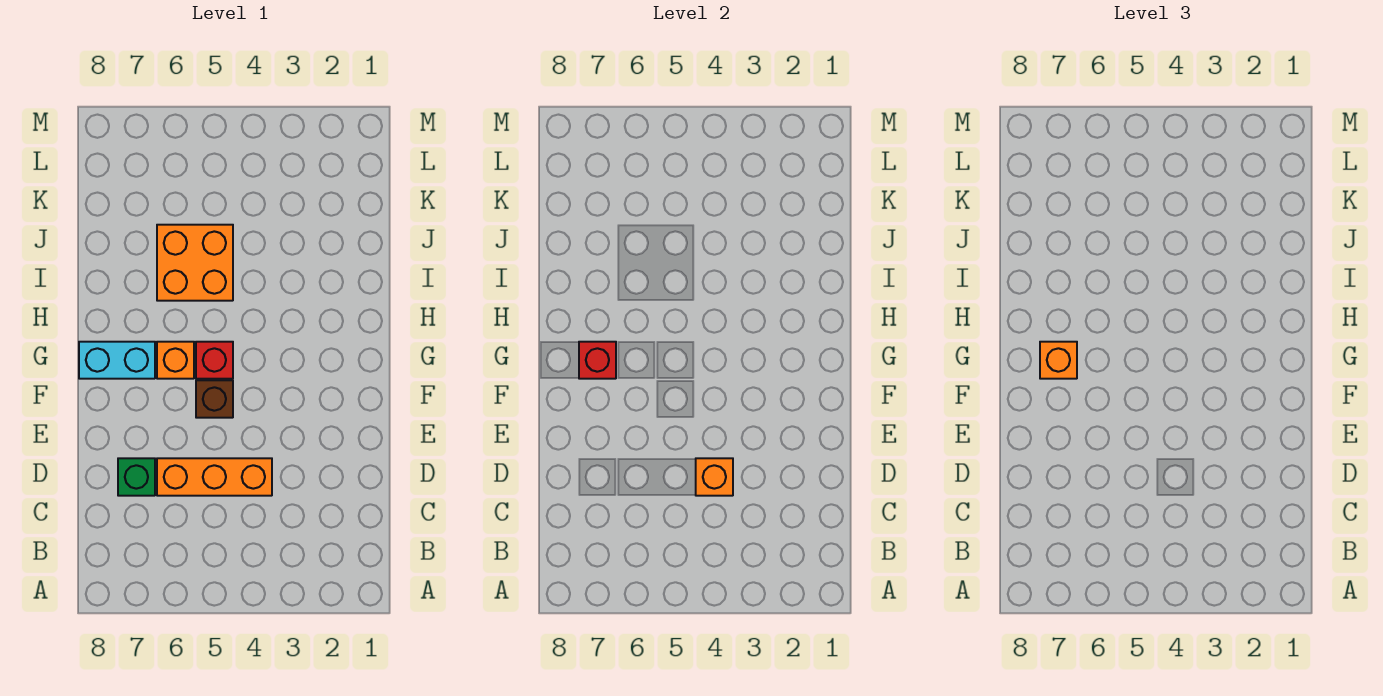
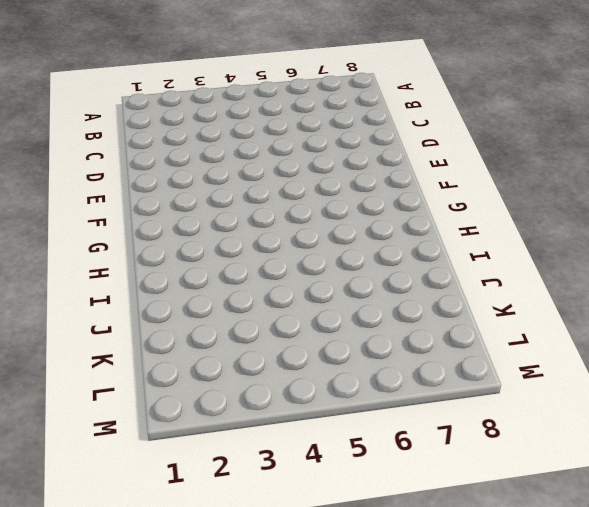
none -> orange brick D4:D6 level 1
none -> green brick D7 level 1

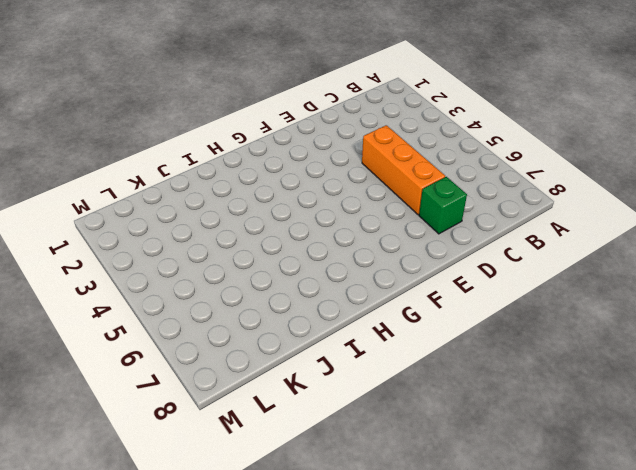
none -> brown brick F5 level 1
none -> red brick G5 level 1

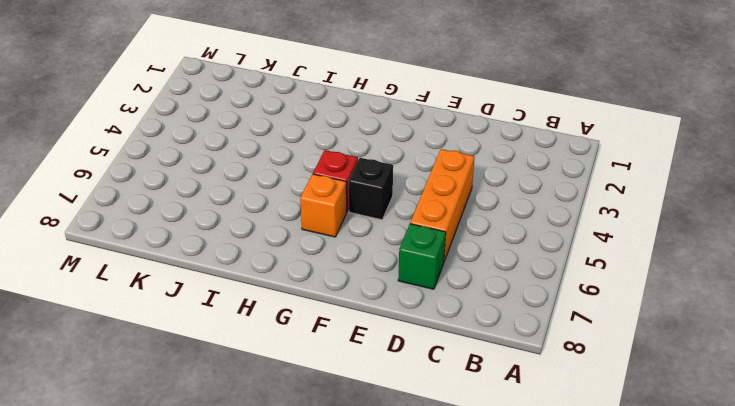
black brick F5 level 1 -> brown brick F5 level 1
none -> cyan brick G7:G8 level 1
none -> orange brick I5:J6 level 1

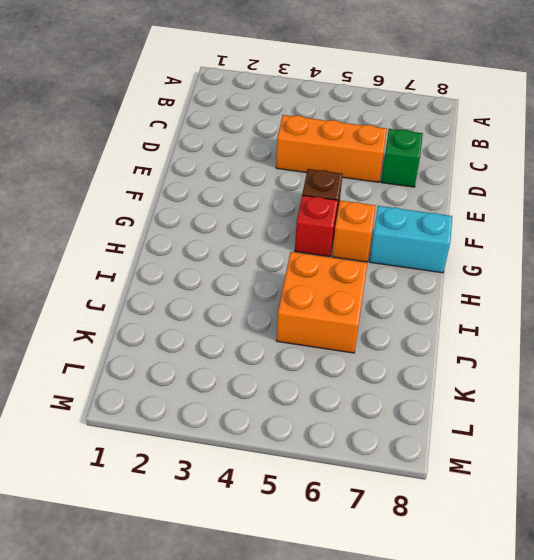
none -> orange brick D4 level 2
none -> red brick G7 level 2

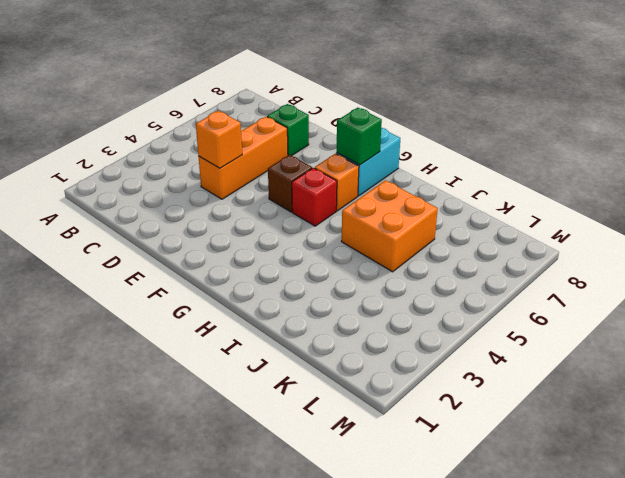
green brick G7 level 2 -> red brick G7 level 2
none -> orange brick G7 level 3

